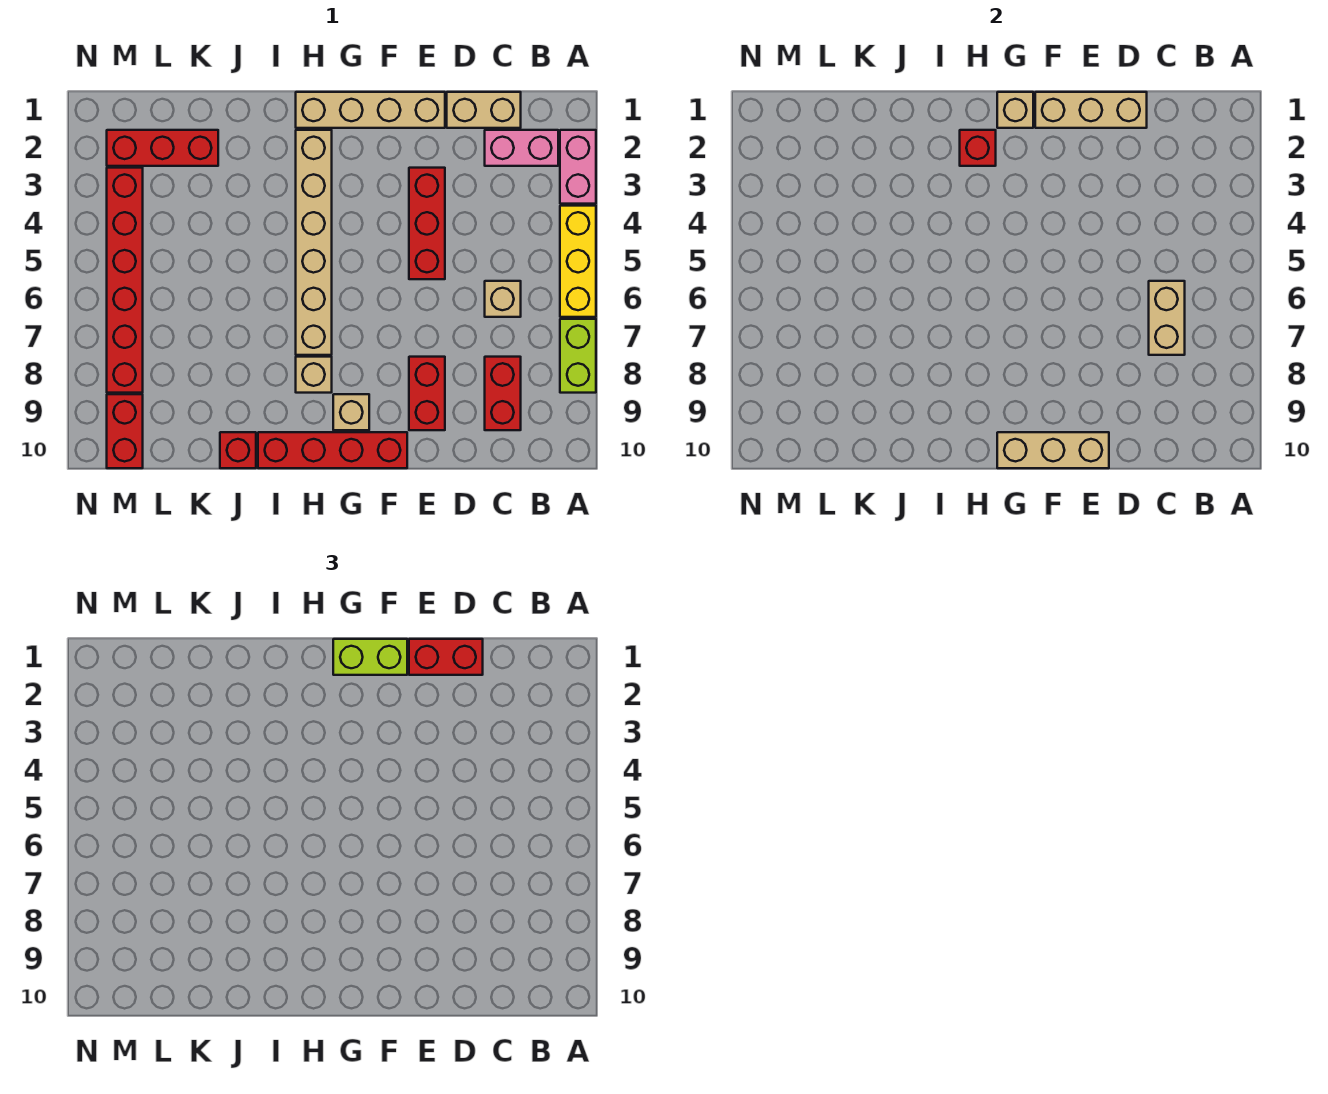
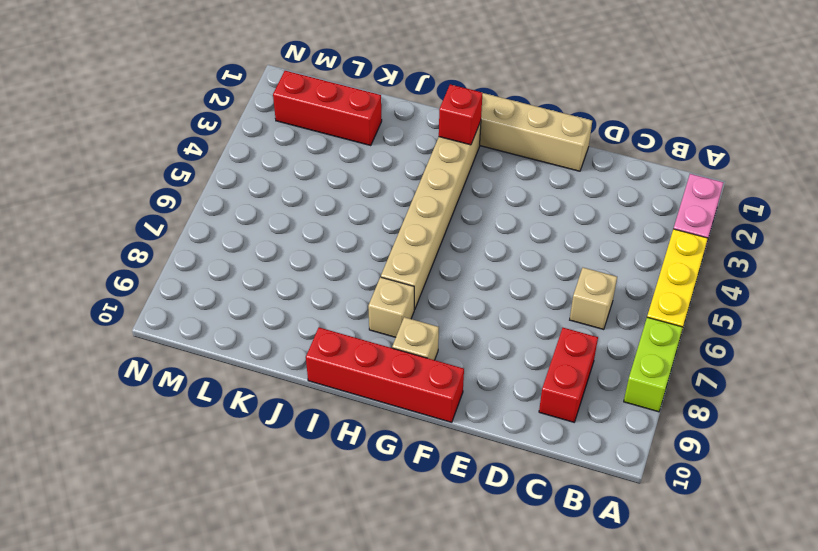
none -> pink brick B2:C2 level 1
none -> tan brick C1:D1 level 1
none -> red brick E3:E5 level 1

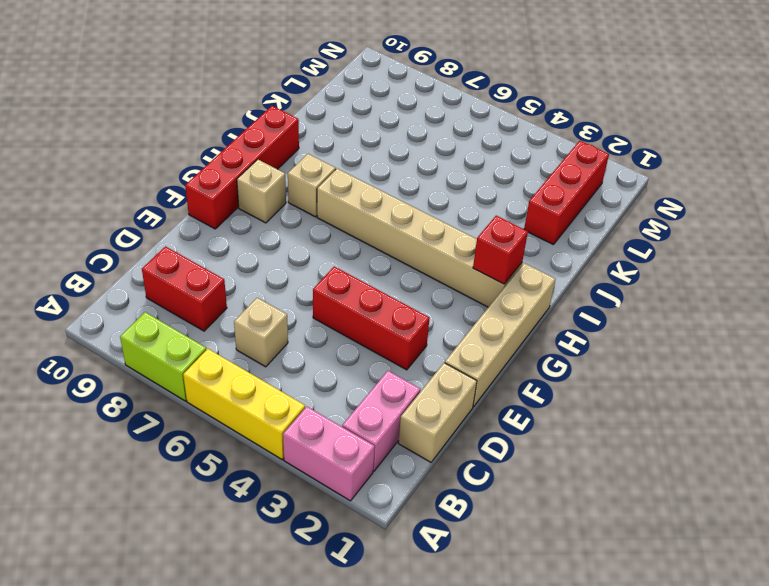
none -> red brick E8:E9 level 1
none -> red brick J10 level 1
none -> red brick M3:M8 level 1

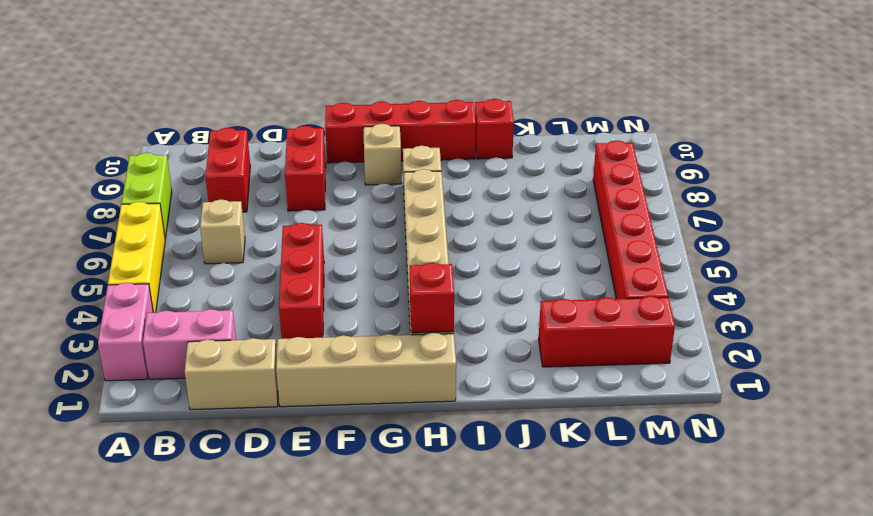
none -> red brick M9:M10 level 1
none -> tan brick C6:C7 level 2
none -> tan brick D1:F1 level 2

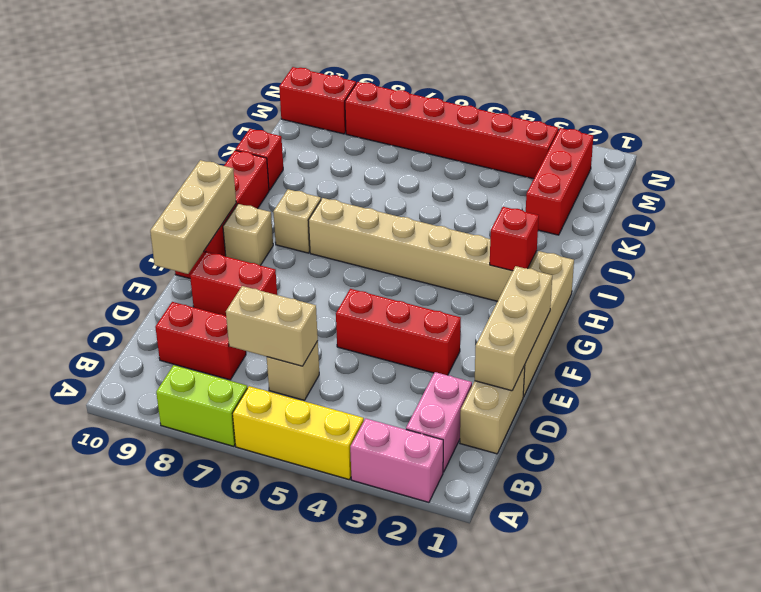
none -> tan brick G1 level 2
none -> red brick D1:E1 level 3
none -> lime brick F1:G1 level 3

